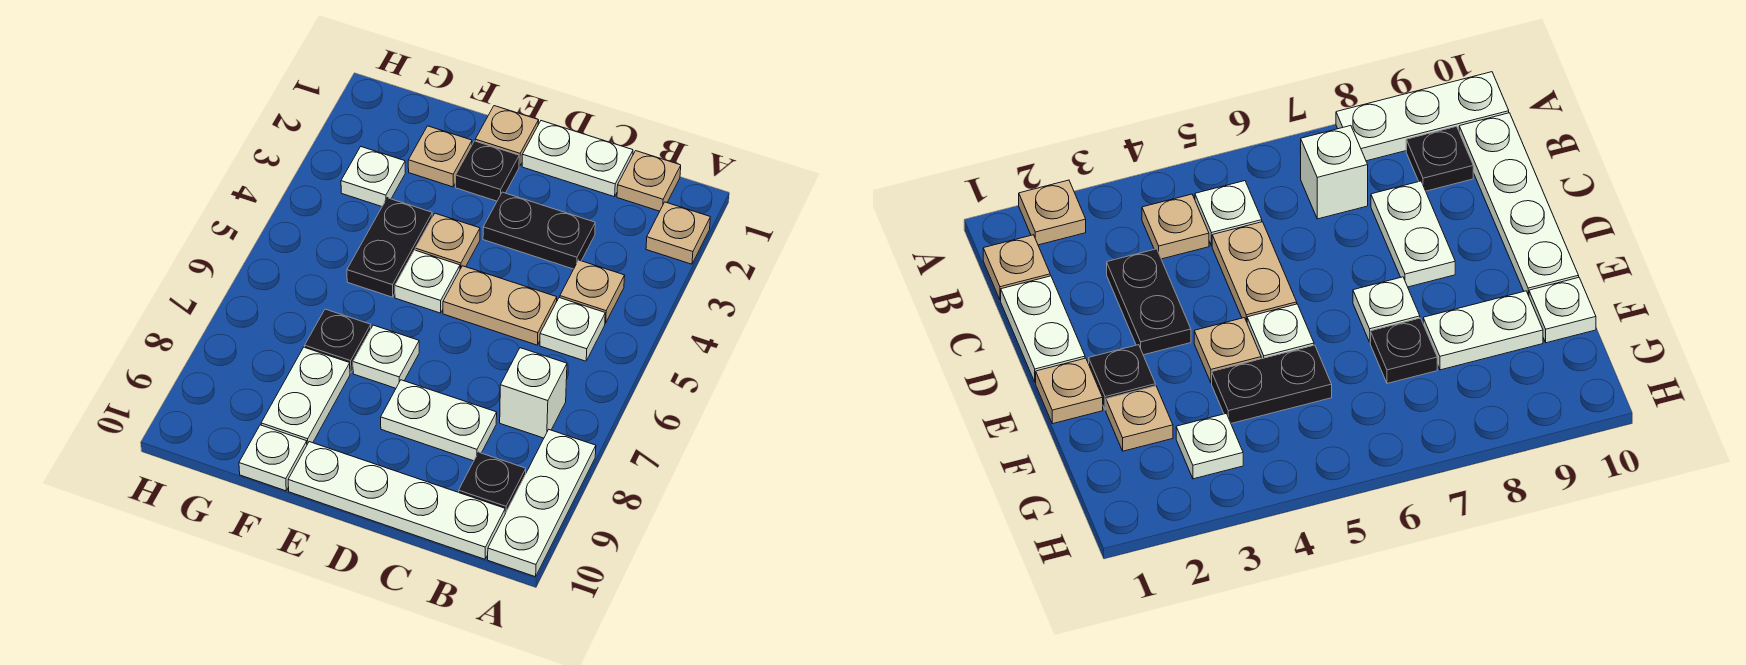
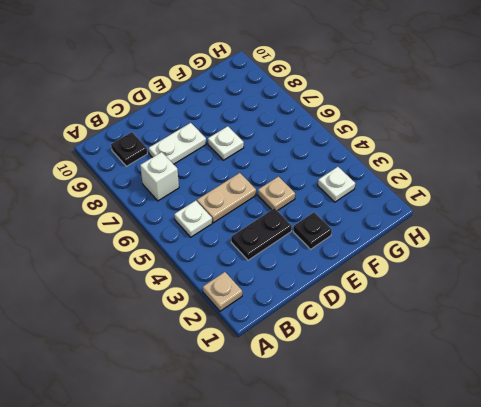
none -> white plate A8:A10 level 1
none -> tan plate B1 level 1
none -> tan plate B4 level 1

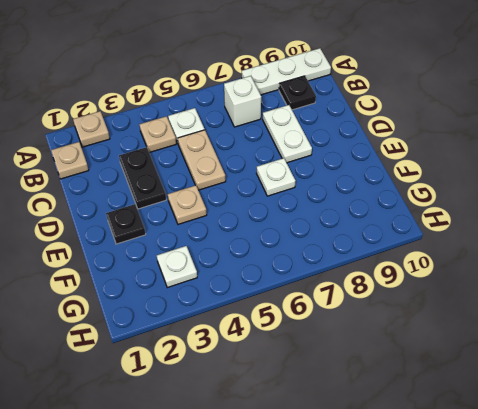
none -> white plate B10:E10 level 1
none -> white plate C1:D1 level 1
none -> tan plate E1 level 1

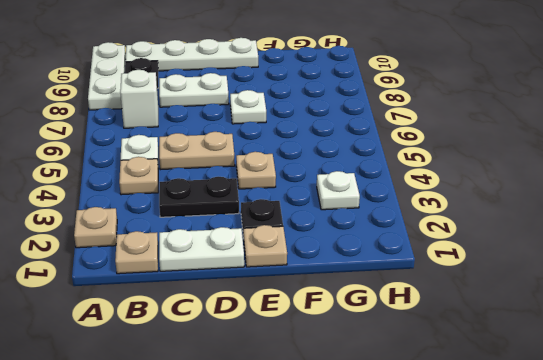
none -> white plate E5 level 1
none -> tan plate F2 level 1
none -> black plate F4:F5 level 1

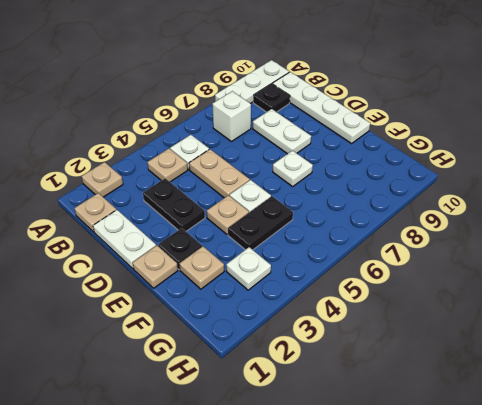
none -> black plate F7 level 1
none -> white plate F8:F9 level 1
none -> white plate F10 level 1

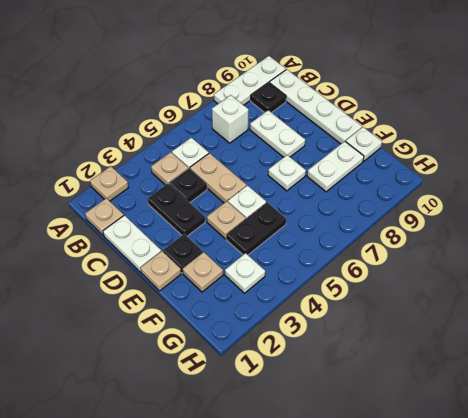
black plate C4 level 1 -> black plate F7 level 1

